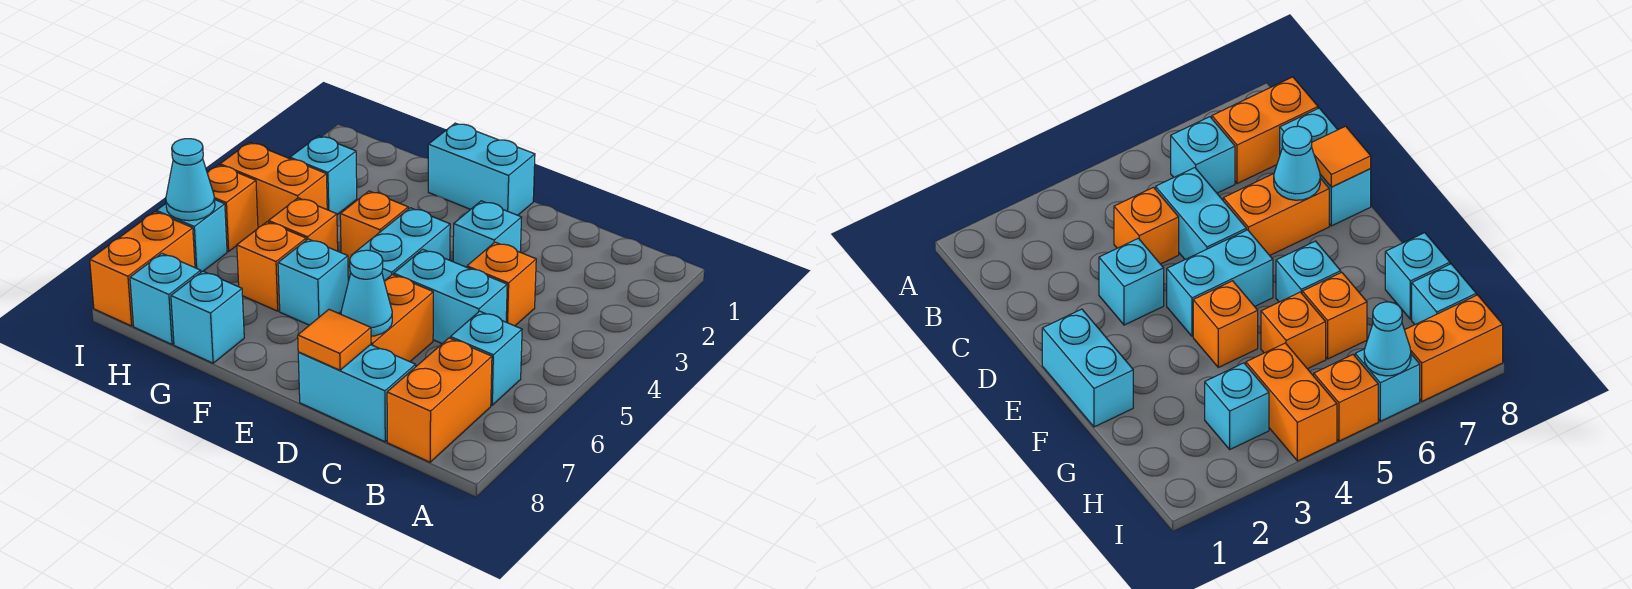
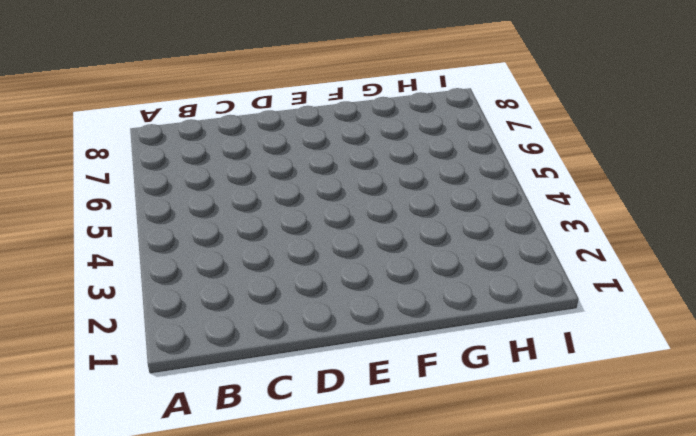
none -> cyan brick B6 level 1
none -> orange brick B7:B8 level 1
none -> orange brick C4 level 1

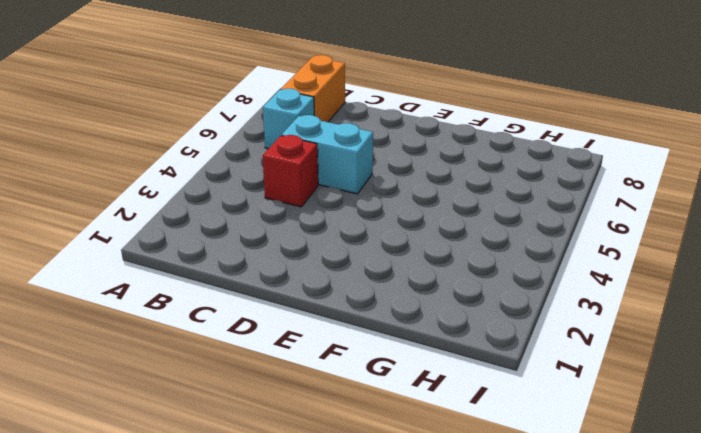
red brick C4 level 1 -> orange brick C4 level 1
none -> cyan brick C8:D8 level 1
none -> cyan brick D3 level 1
none -> orange brick D6:D7 level 1

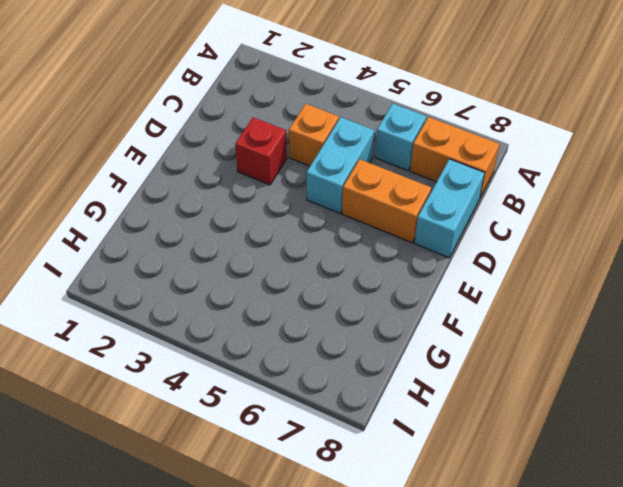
red brick D3 level 1 -> cyan brick D3 level 1
none -> cyan brick E1:F1 level 1
none -> cyan brick E4:E5 level 1
none -> orange brick F4 level 1

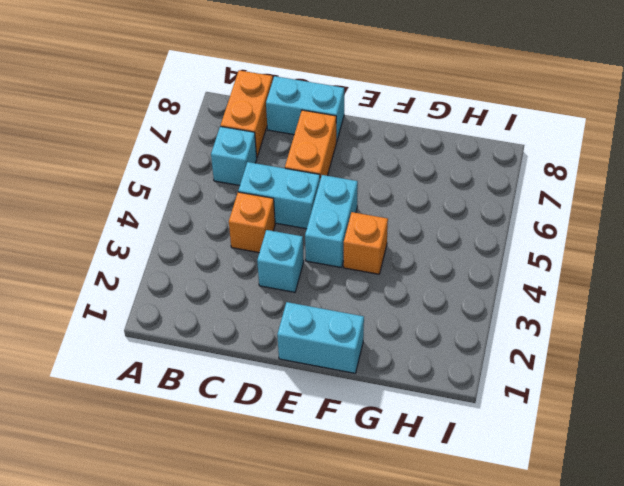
none -> cyan brick F6 level 1
none -> orange brick G5 level 1
none -> orange brick G6 level 1

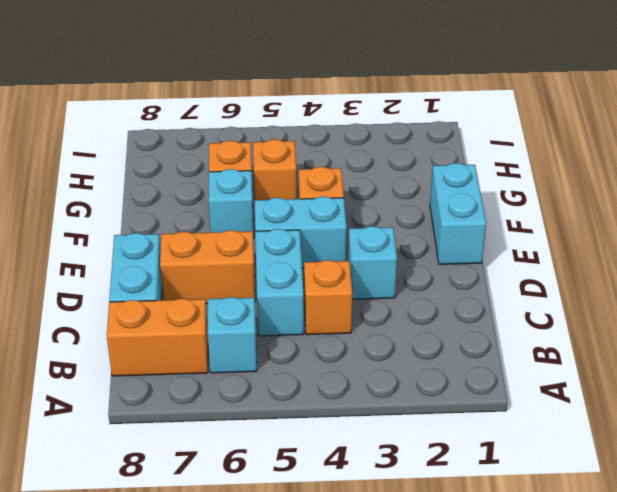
none -> cyan brick G8 level 1
none -> cyan brick H3 level 1
none -> orange brick H4:I4 level 1

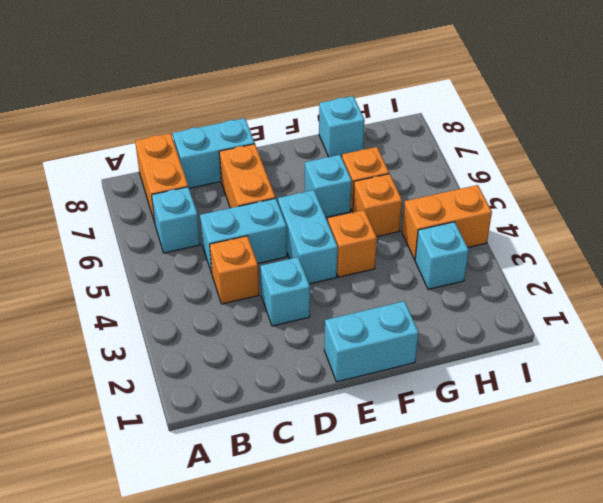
none -> cyan brick H8 level 1
none -> orange brick I5 level 1
none -> cyan brick I6 level 1

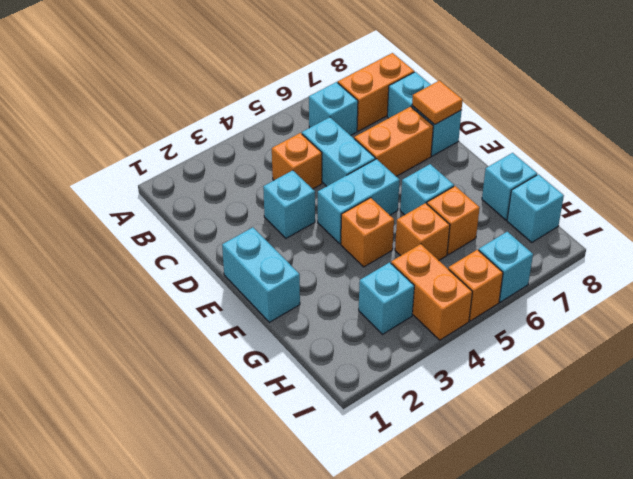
none -> orange brick I7:I8 level 1
none -> cyan cone D7 level 2
none -> cyan cone I6 level 2

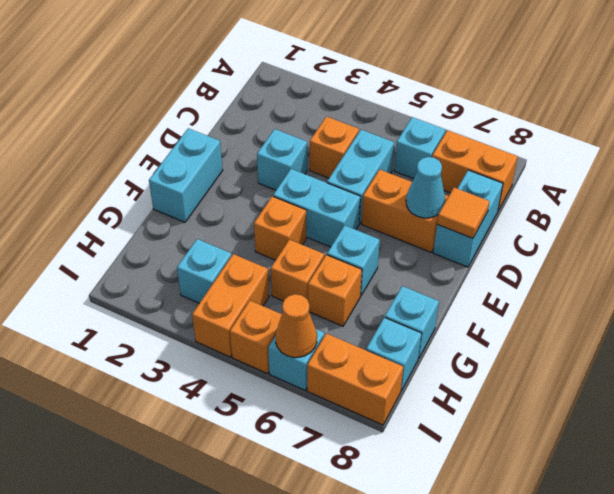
orange cone I6 level 2 -> cyan cone I6 level 2

